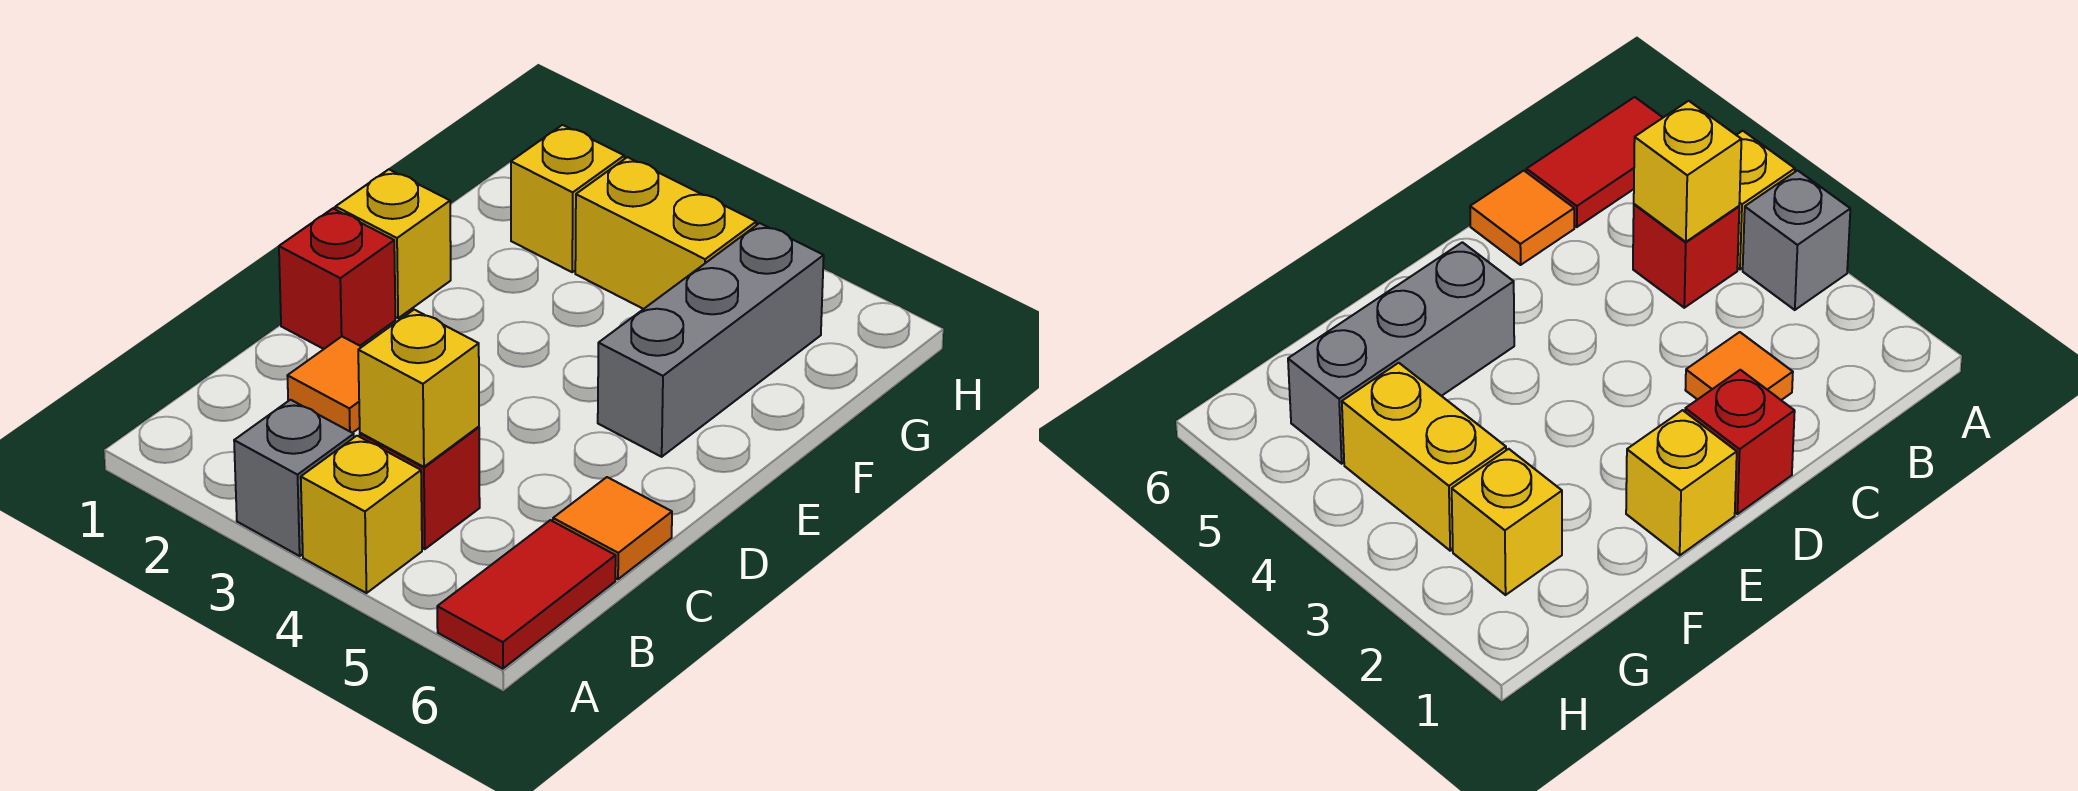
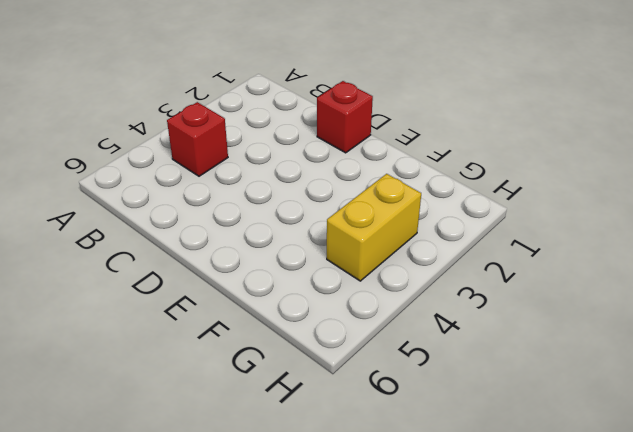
none -> grey brick A3 level 1
none -> yellow brick A4 level 1
none -> red tile A6:B6 level 1

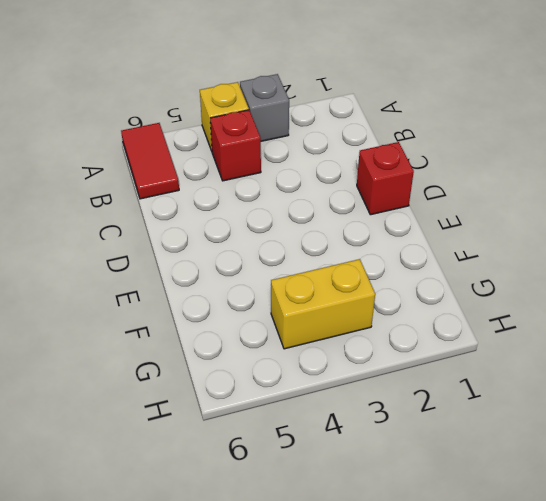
none -> orange tile C2 level 1
none -> orange tile C6 level 1
none -> yellow brick E1 level 1

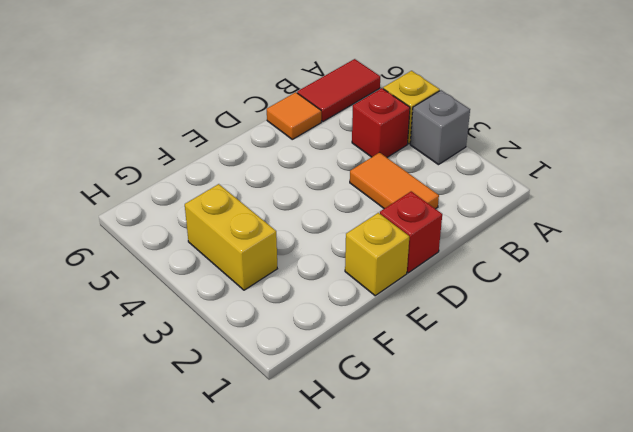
orange tile C2:C3 level 1 -> orange tile C2 level 1
none -> grey brick E5:G5 level 1
none -> yellow brick G2 level 1
none -> yellow brick B4 level 2

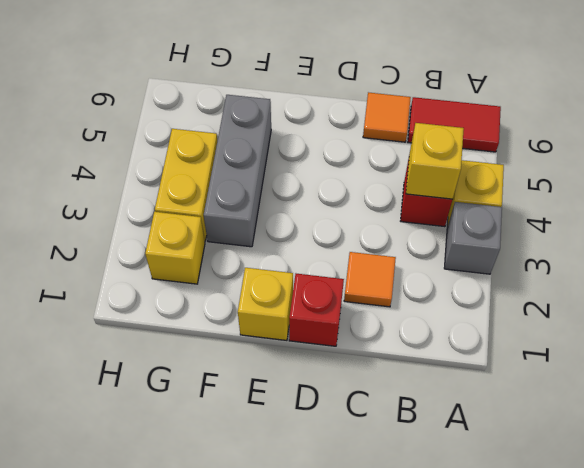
grey brick F3:F5 level 1 -> grey brick E5:G5 level 1

